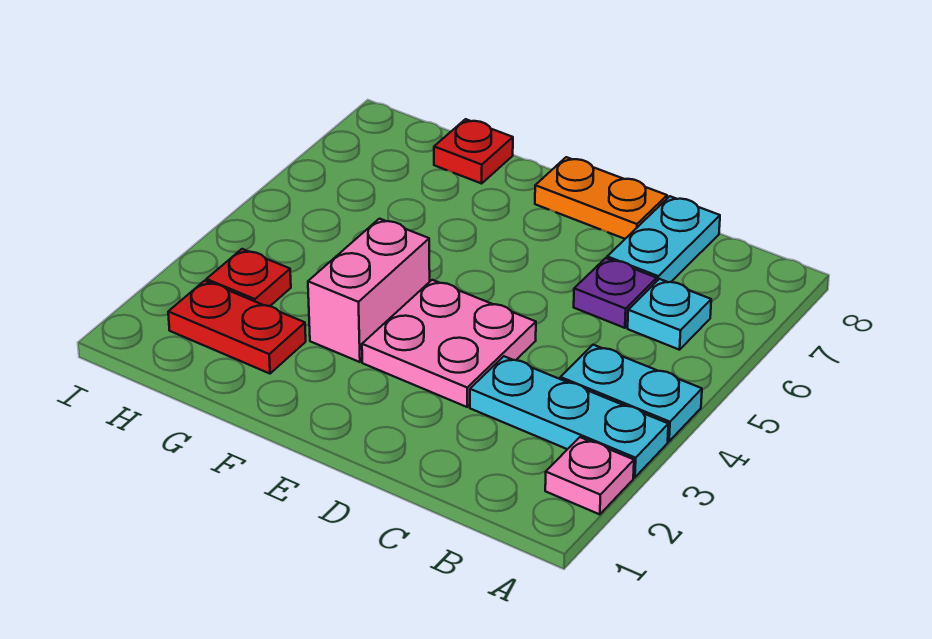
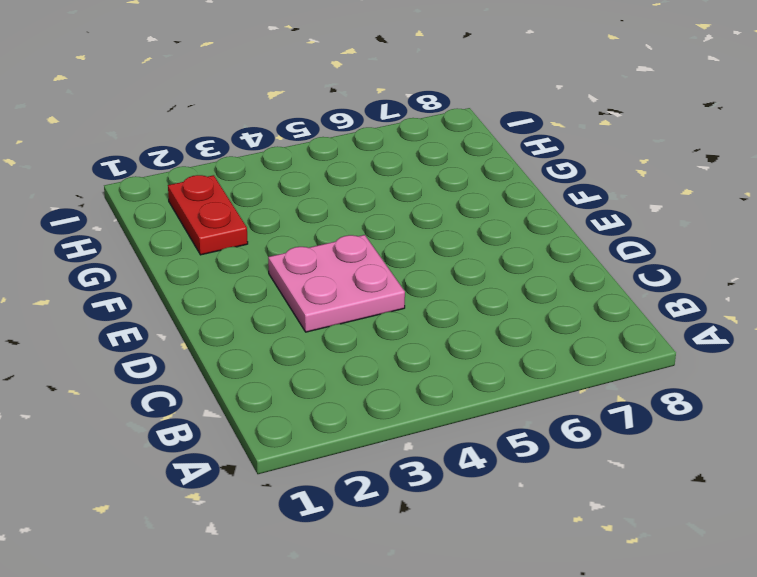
none -> pink plate A2 level 1
none -> cyan plate A3:C3 level 1
none -> cyan plate A4:B4 level 1

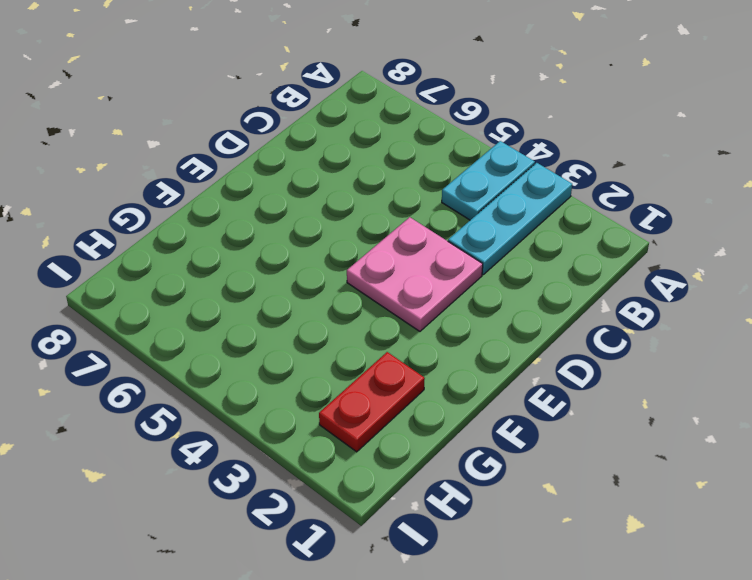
none -> pink plate A2 level 1
none -> cyan plate B6 level 1
none -> purple plate C6 level 1

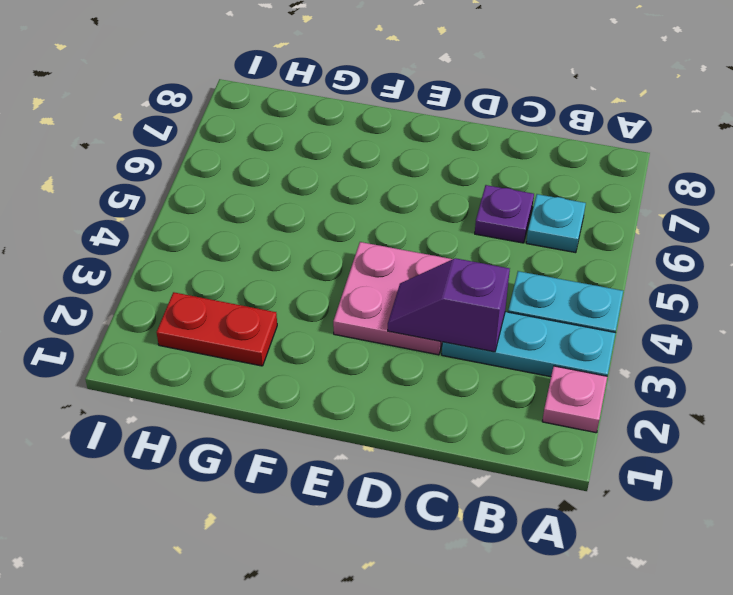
purple slope C3:D3 level 2 top C -> none
none -> cyan plate C7:C8 level 1
none -> orange plate D8:E8 level 1
none -> pink brick F3:F4 level 1

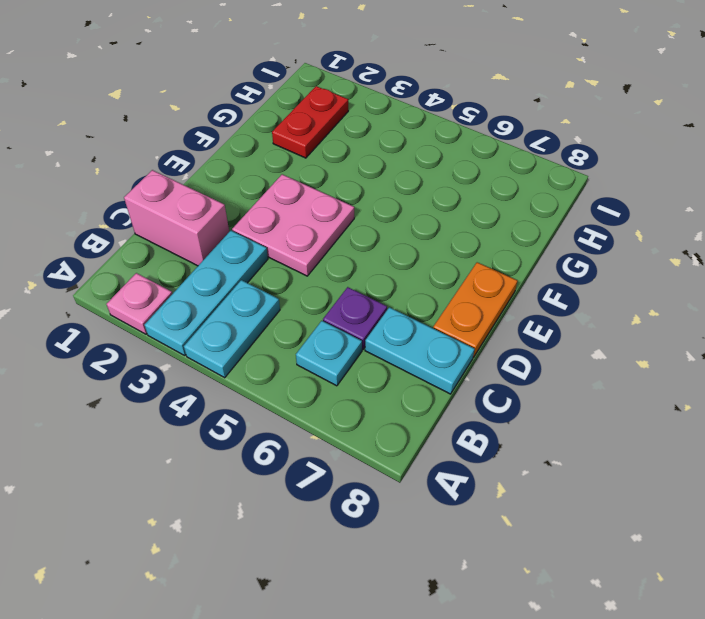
pink brick C1:C2 level 1 -> pink brick F3:F4 level 1
none -> red plate G8 level 1
none -> red plate H3 level 1

